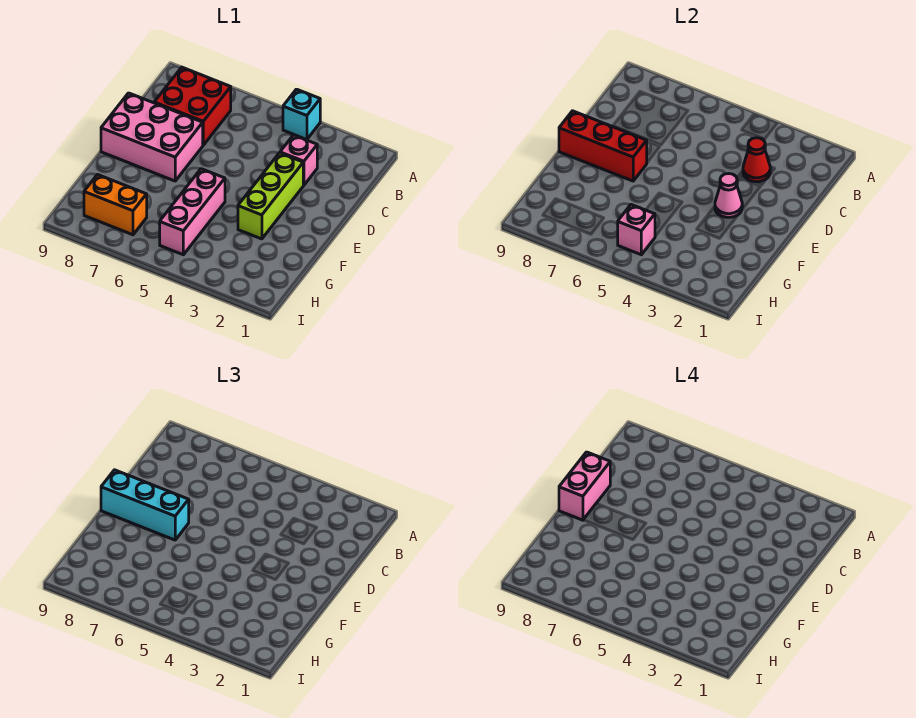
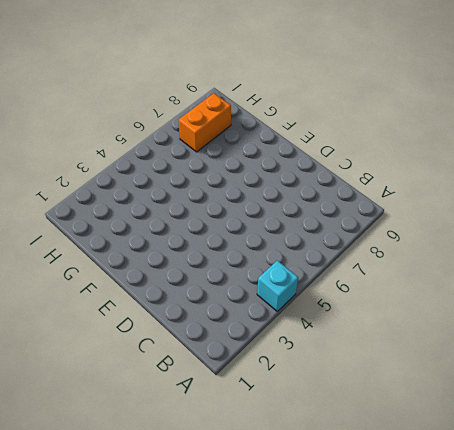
none -> red brick B7:C8 level 1
none -> pink brick C3 level 1
none -> lime brick D3:F3 level 1

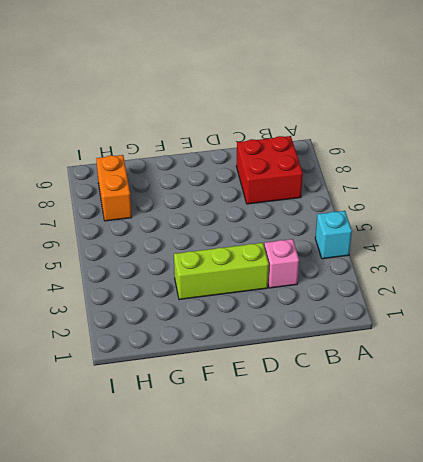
none -> pink brick D7:E9 level 1
none -> pink brick F5:H5 level 1
none -> red cone C3 level 2

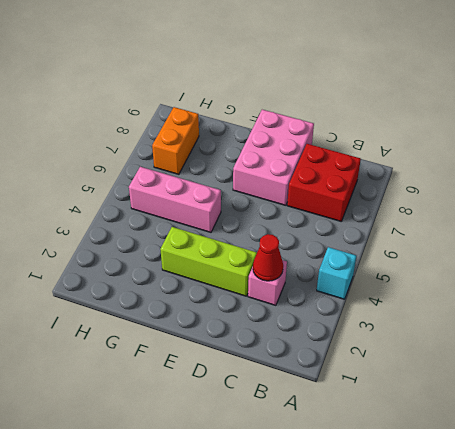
none -> pink cone E3 level 2
none -> red brick E7:E9 level 2
none -> pink brick H5 level 2

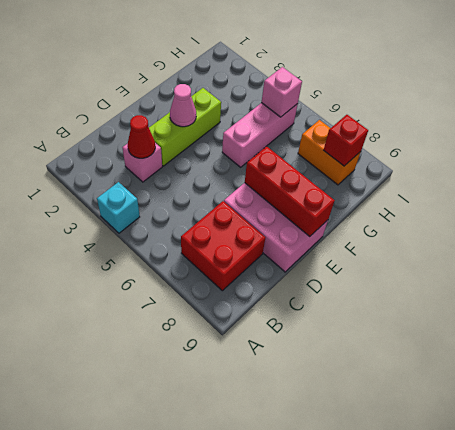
red brick H8 level 2 -> none
none -> cyan brick E7:E9 level 3
none -> pink brick D9:E9 level 4

